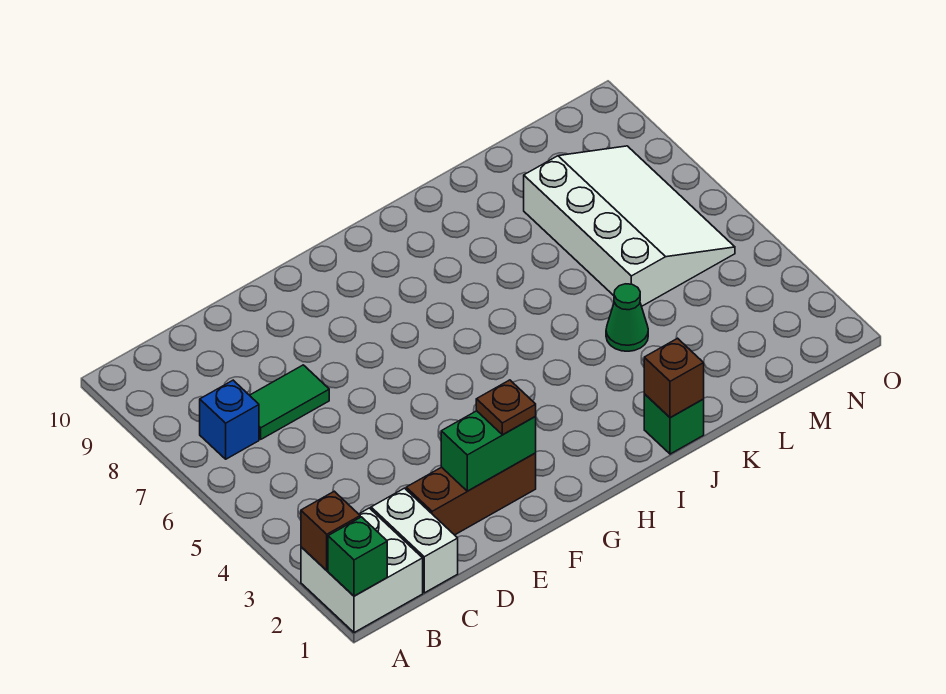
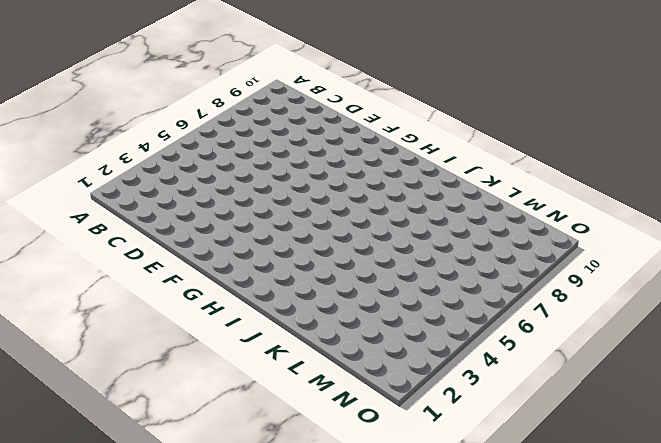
none -> white brick A1:B2 level 1
none -> blue brick B7 level 1
none -> white brick C1:C2 level 1

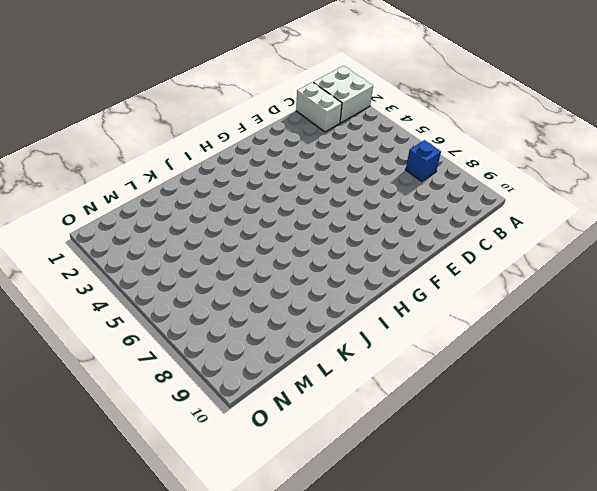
none -> green tile C7:D7 level 1
none -> brown brick D2:F2 level 1
none -> green brick J1 level 1

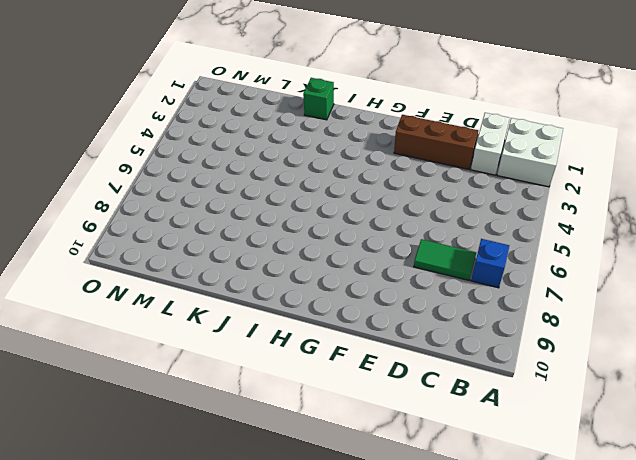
none -> green cone K4 level 1
none -> white slope L5:N8 level 1 top L
none -> green brick A1 level 2

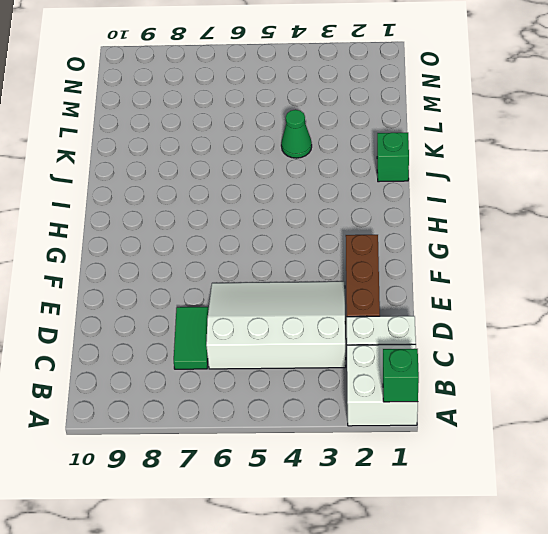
white slope C3:E6 level 1 top C -> white slope L5:N8 level 1 top L
none -> blue brick B7 level 1
none -> brown brick A2 level 2
none -> green brick E2:F2 level 2

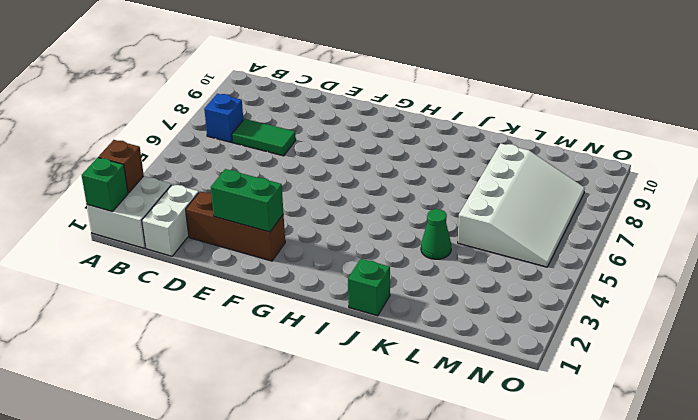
none -> brown brick J1 level 2
none -> brown plate F2 level 3

